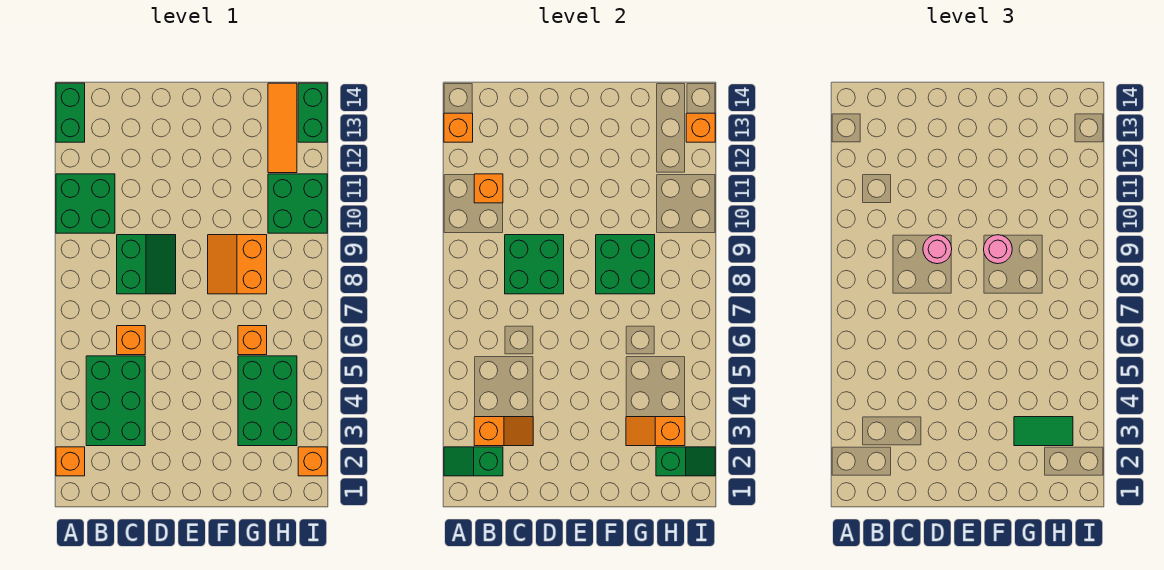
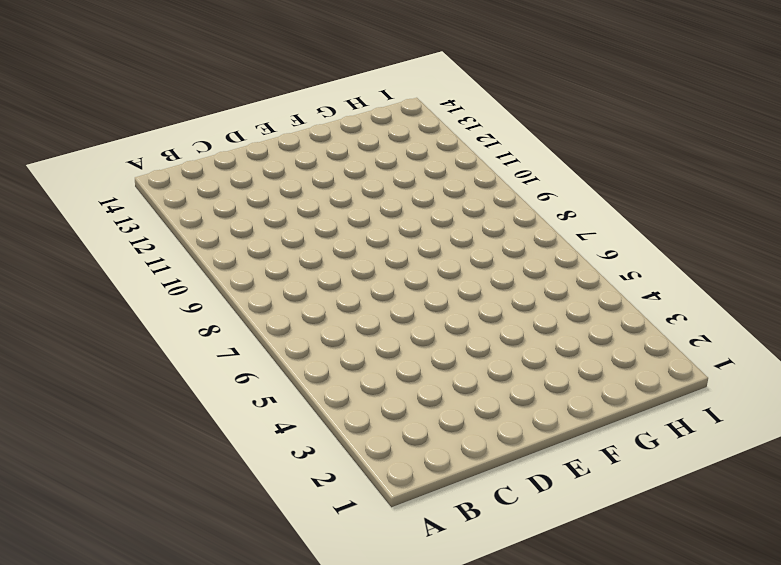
none -> orange brick A2 level 1
none -> green brick A10:B11 level 1
none -> green brick A13:A14 level 1

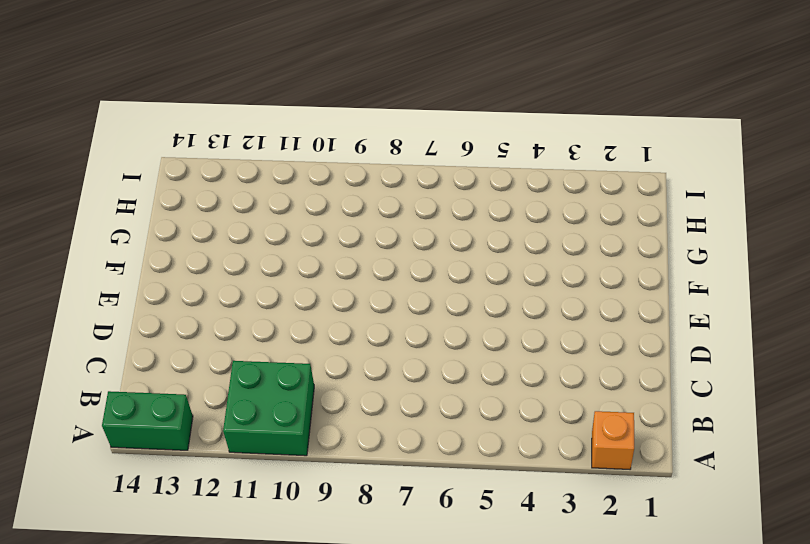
none -> green brick B3:C5 level 1
none -> orange brick C6 level 1
none -> green slope C8:D9 level 1 top C

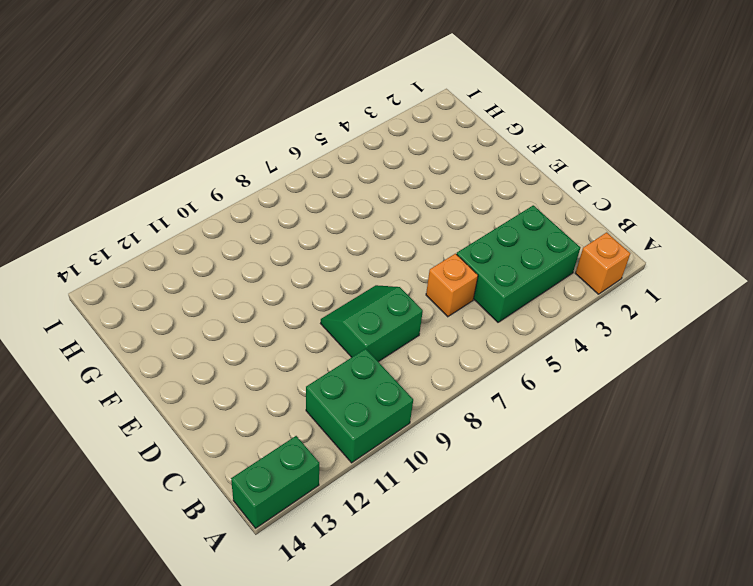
none -> orange slope F8:G9 level 1 top G
none -> green brick G3:H5 level 1
none -> orange brick G6 level 1

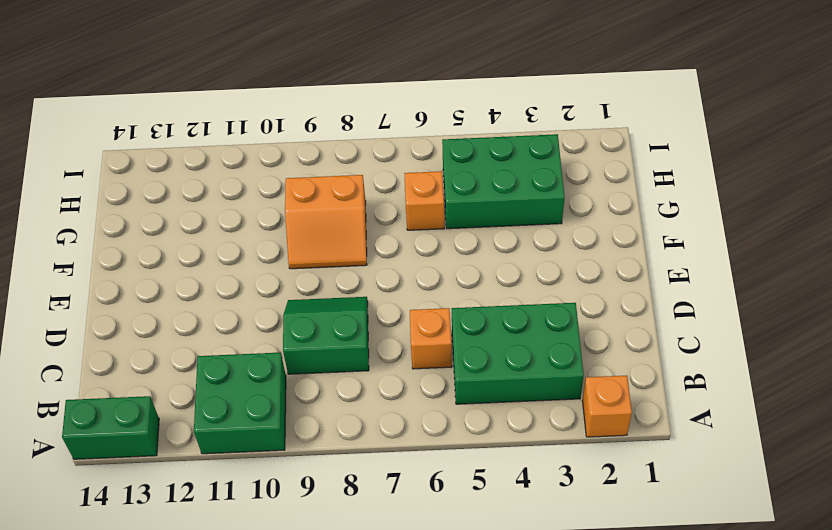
none -> green brick H10:I11 level 1
none -> orange tile H12:H14 level 1
none -> orange brick I2 level 1

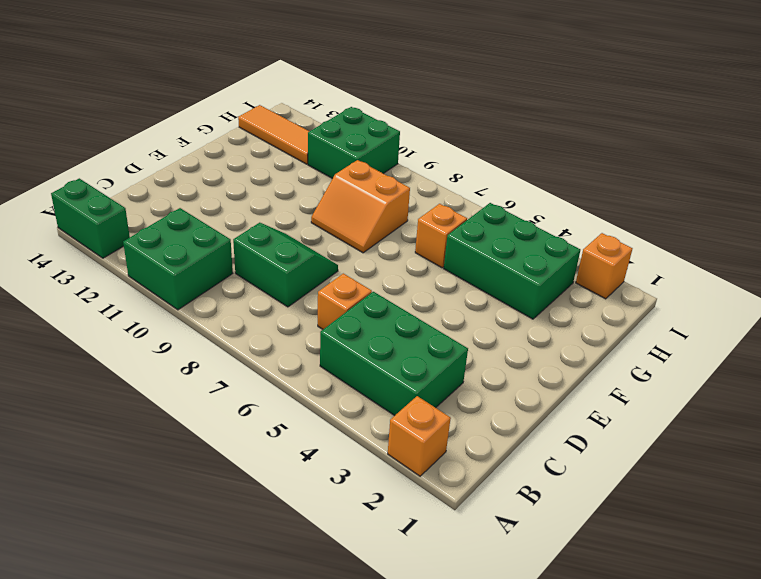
none -> green brick I13:I14 level 1
none -> green slope A2:B2 level 2 top B
none -> orange brick A13 level 2

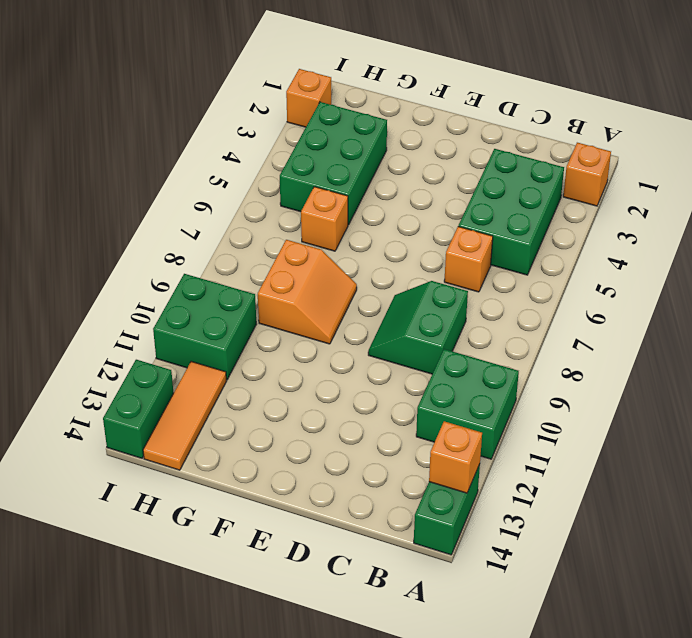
none -> green slope A2:B2 level 2 top B
none -> orange slope B3:C3 level 2 top B
none -> orange brick B11 level 2

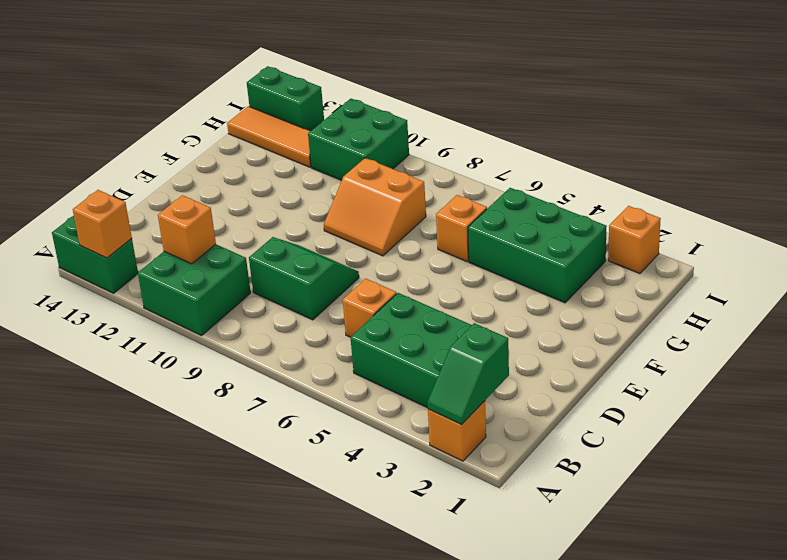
none -> orange slope B3:C3 level 2 top B
none -> green brick C8:D9 level 2
none -> green brick F8:G9 level 2

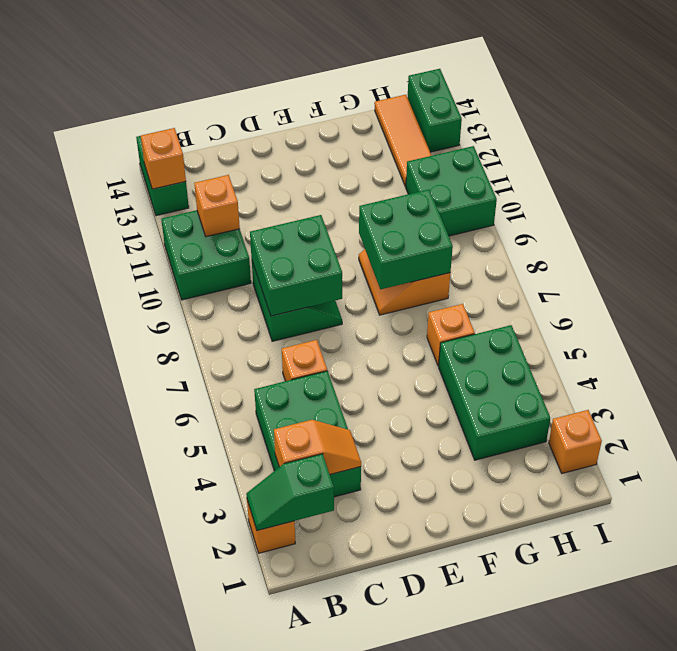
none -> orange slope G3:H3 level 2 top H
none -> green slope H2:I2 level 2 top H
none -> orange brick I13 level 2

